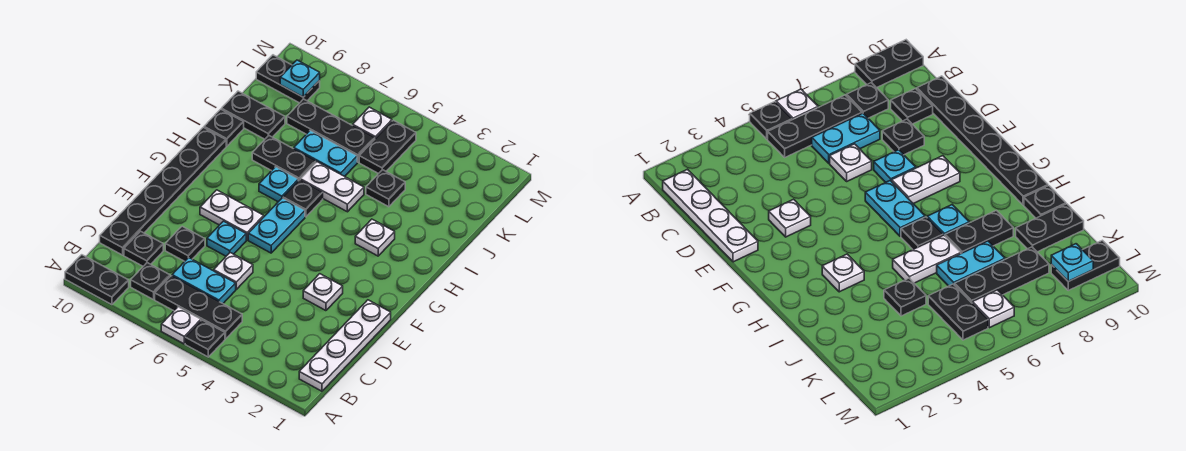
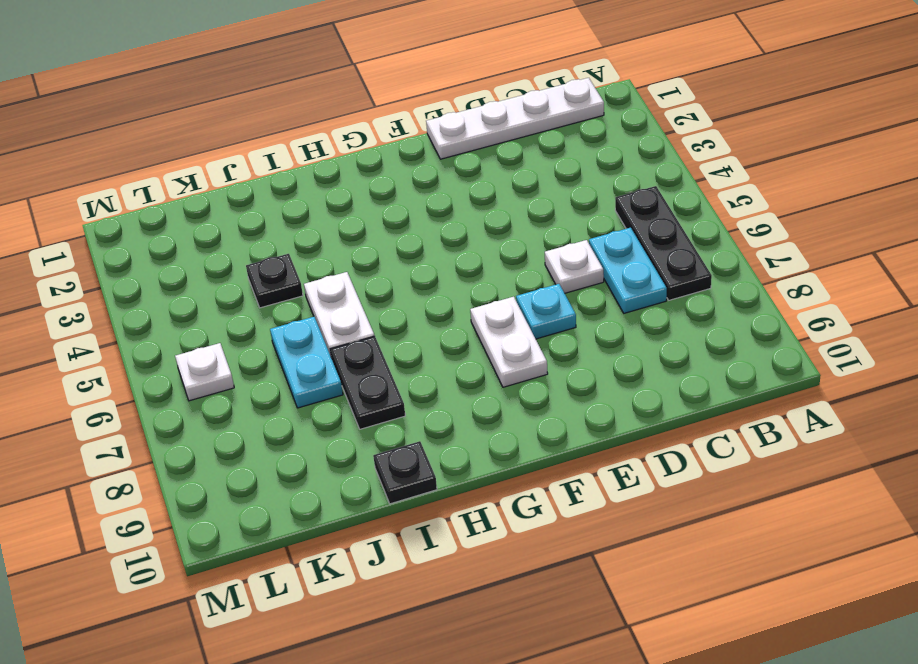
none -> black plate A5 level 1
none -> white plate A6 level 1
none -> black plate A9:A10 level 1

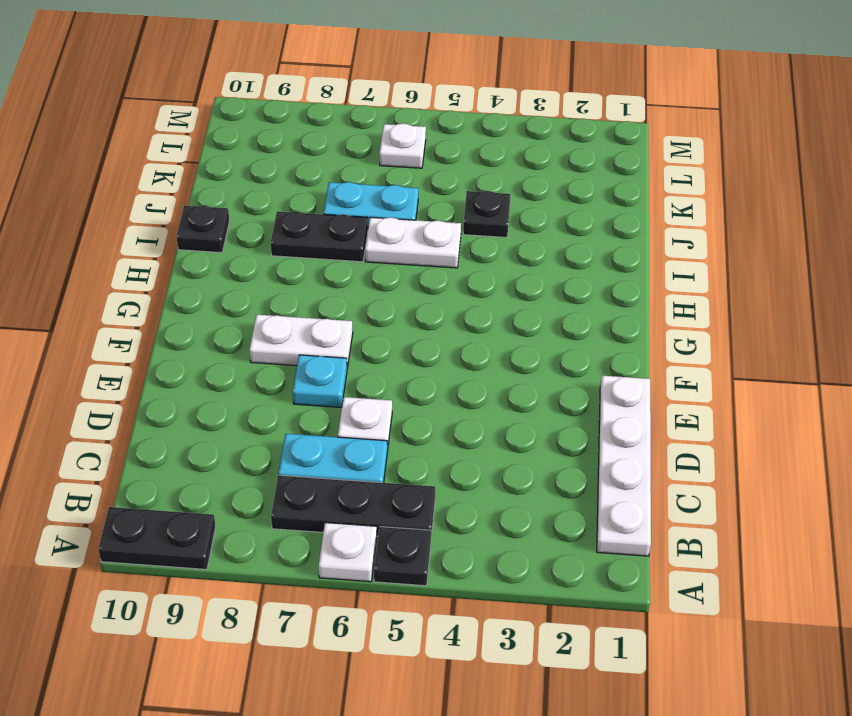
none -> black plate B8 level 1
none -> black plate C9 level 1
none -> black plate C10:H10 level 1

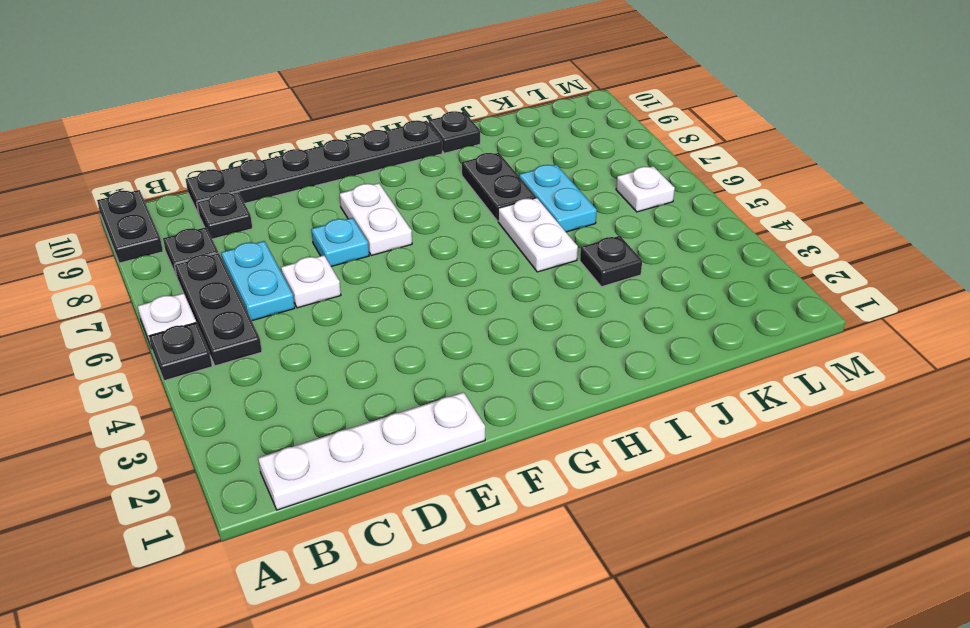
none -> black plate D8 level 1
none -> white plate E3 level 1
none -> cyan plate F6:G6 level 1

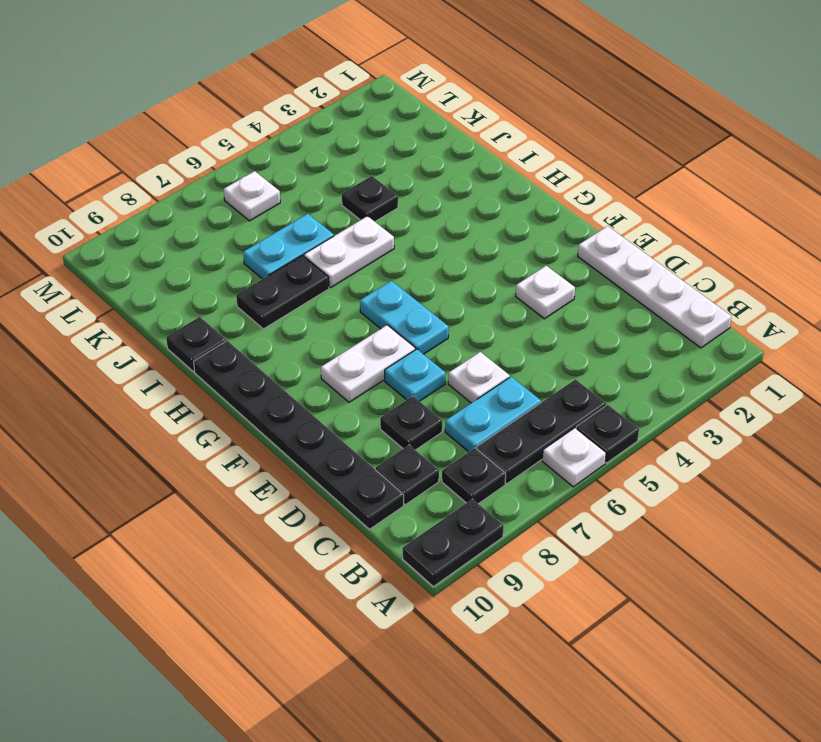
none -> white plate H3 level 1
none -> black plate H6 level 1
none -> cyan plate H7 level 1

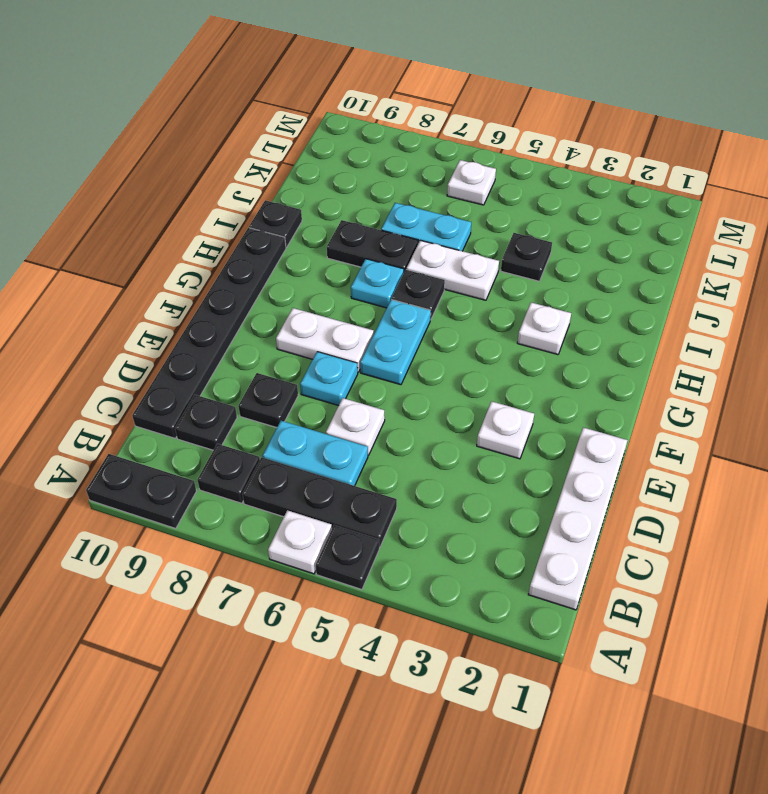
none -> black plate J9:J10 level 1
none -> black plate K5:L5 level 1
none -> black plate K6:K8 level 1

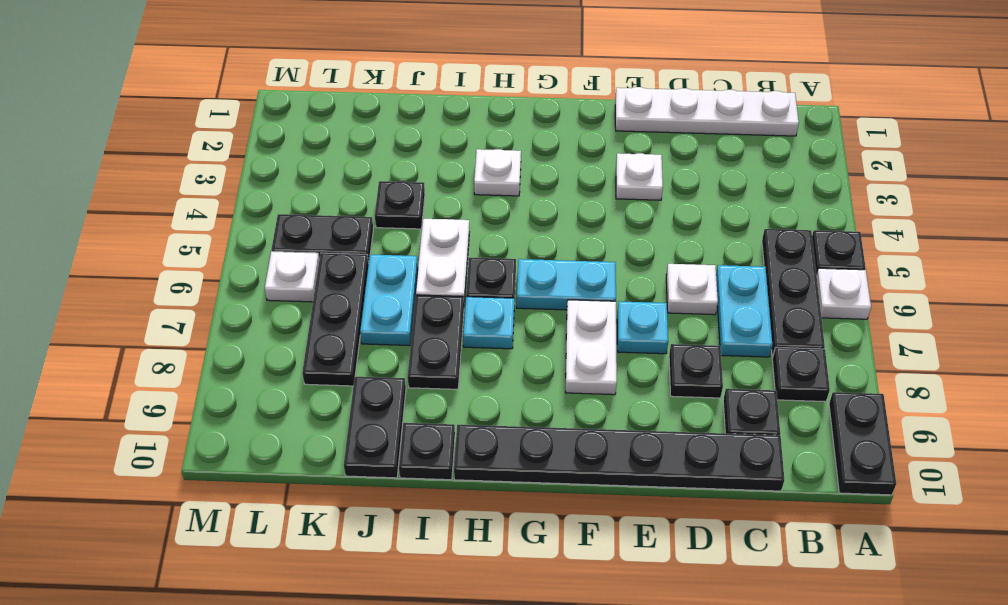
none -> black plate L9:L10 level 1
none -> cyan plate L9 level 2

